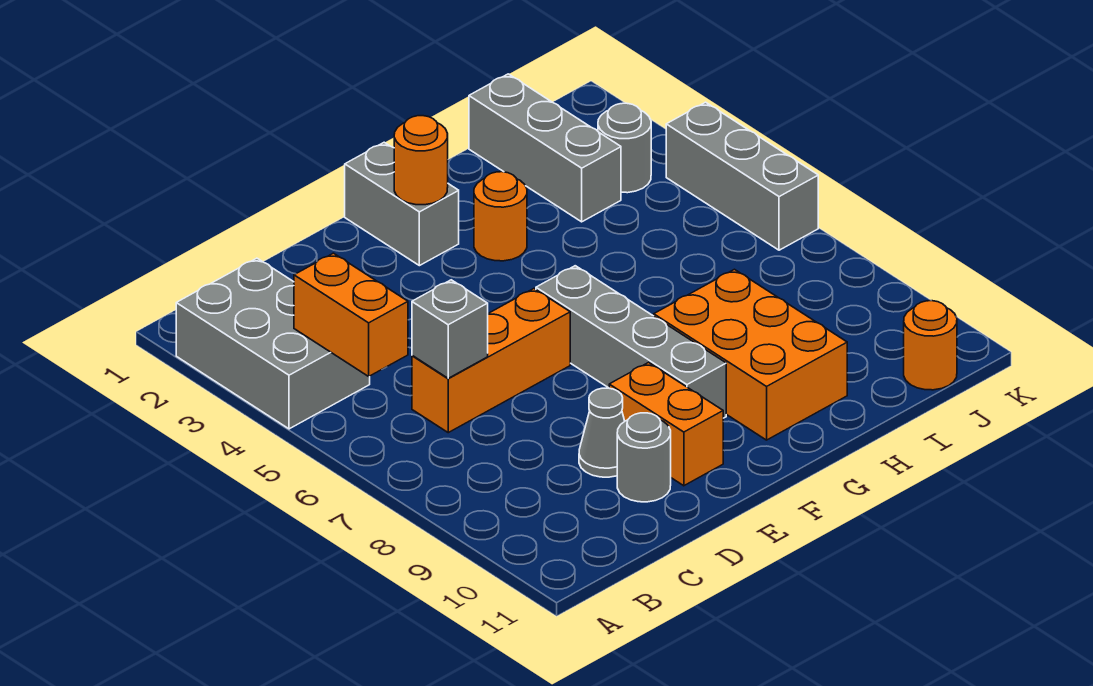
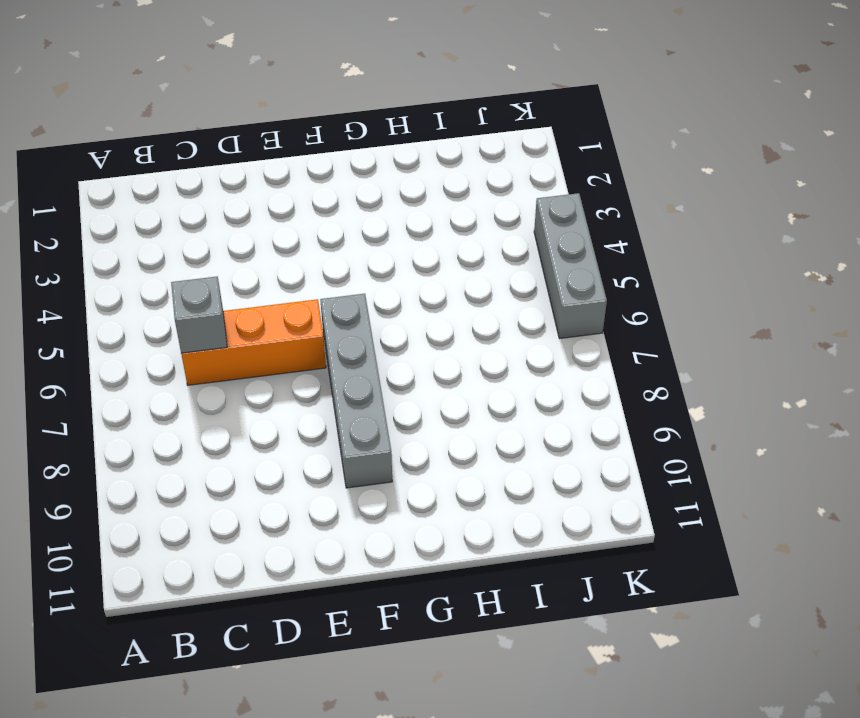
none -> grey brick A2:B4 level 1
none -> grey cone D9 level 1
none -> grey round brick D10 level 1

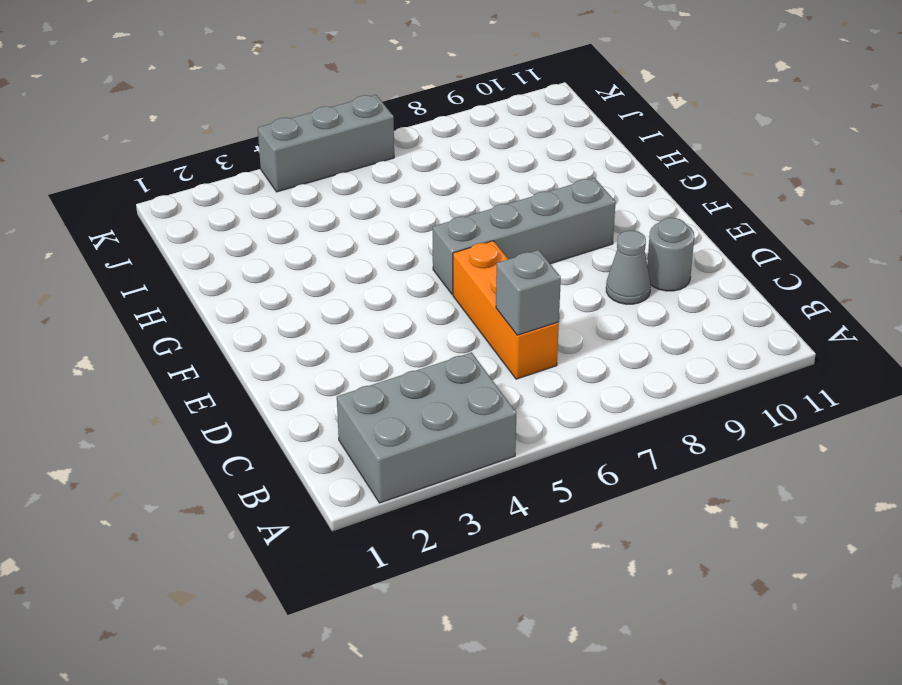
none -> orange brick E9:E10 level 1
none -> grey brick F1:F2 level 1
none -> orange round brick G3 level 1

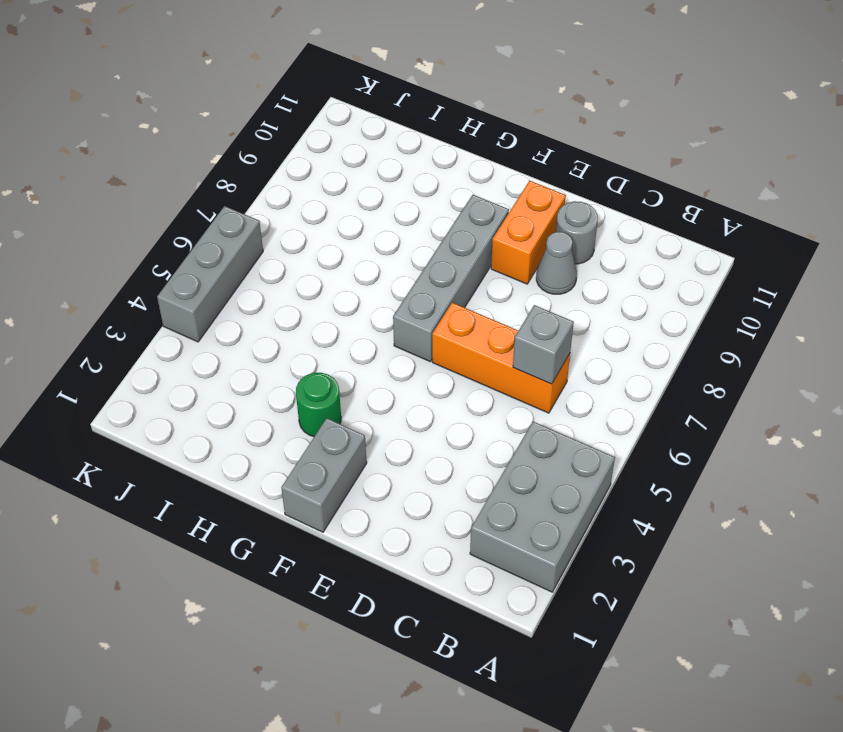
green round brick G3 level 1 -> orange round brick G3 level 1
none -> orange brick G8:H10 level 1
none -> grey brick I1:I3 level 1
none -> grey round brick J3 level 1

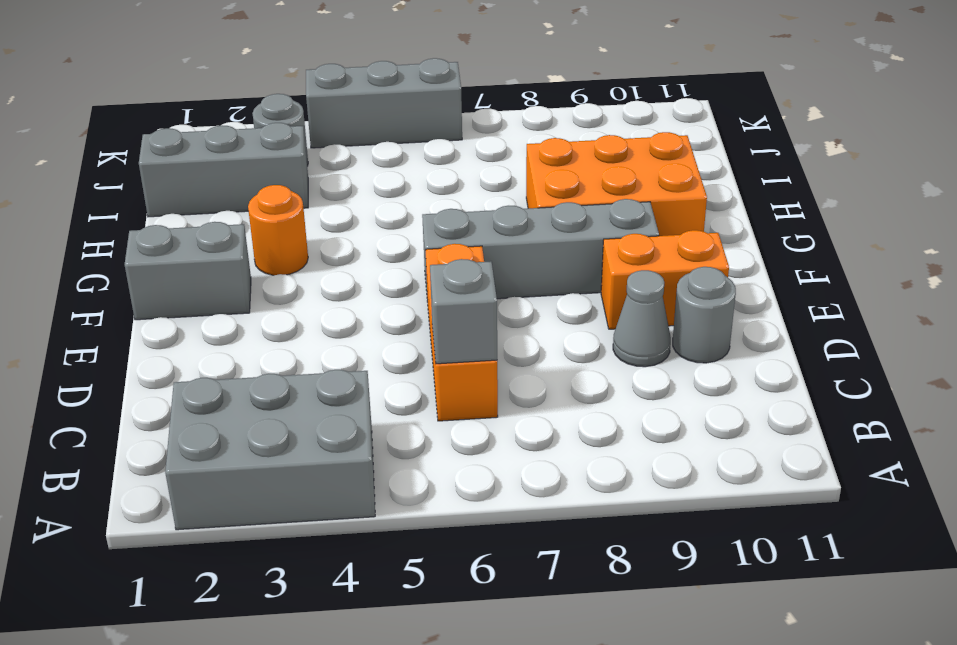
none -> orange round brick J11 level 1
none -> orange brick B4:B5 level 2
none -> orange round brick F2 level 2

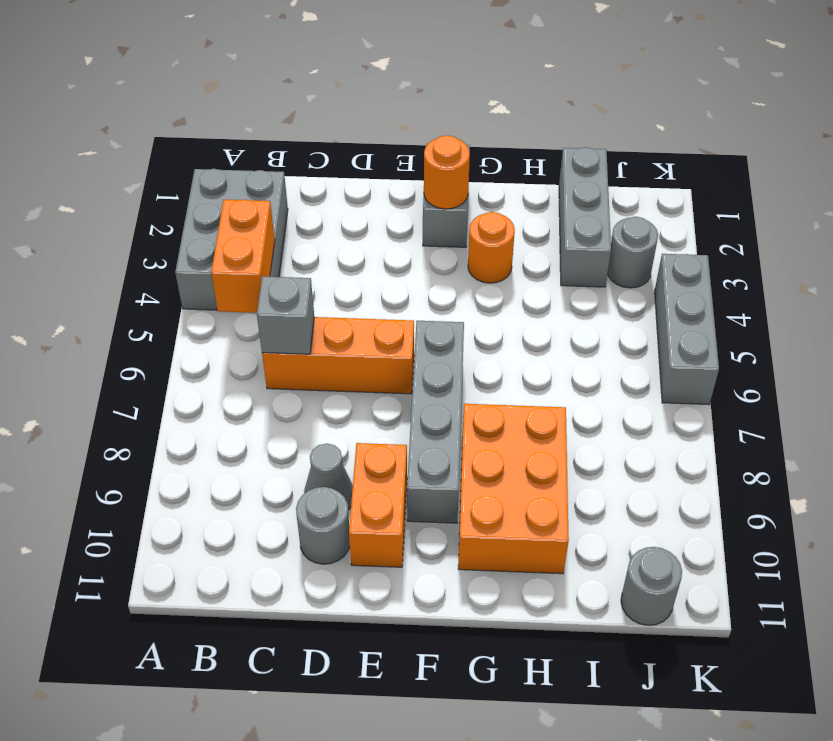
grey round brick J11 level 1 -> orange round brick J11 level 1

